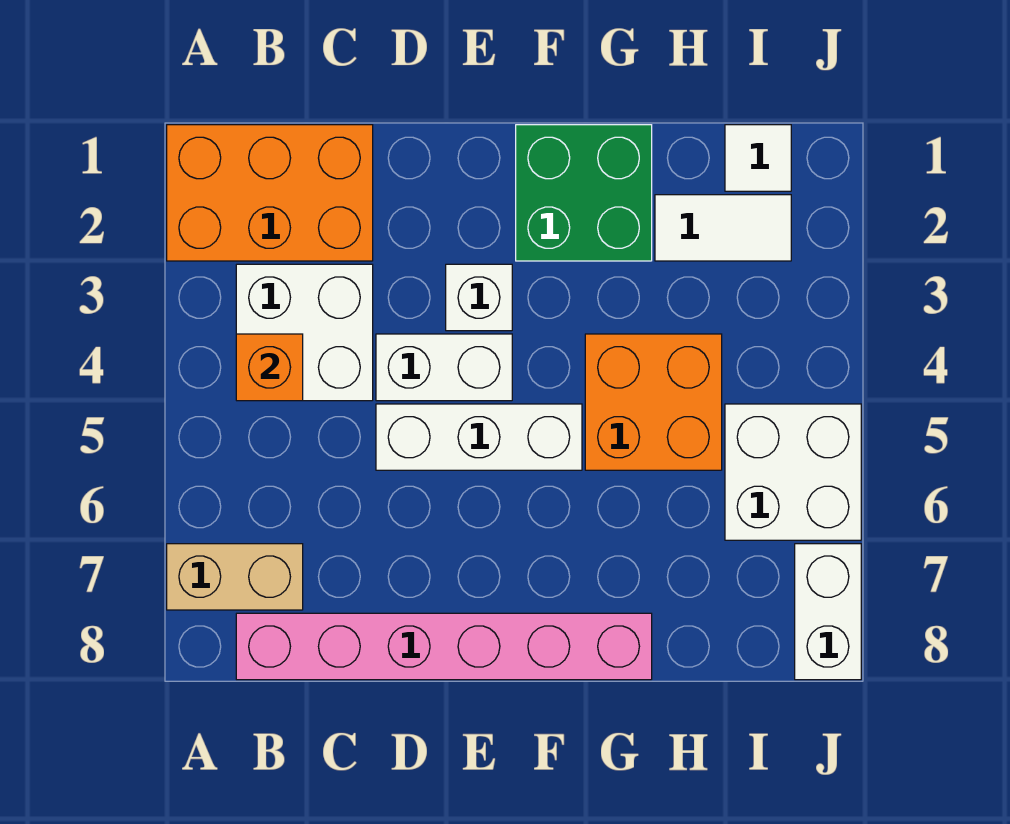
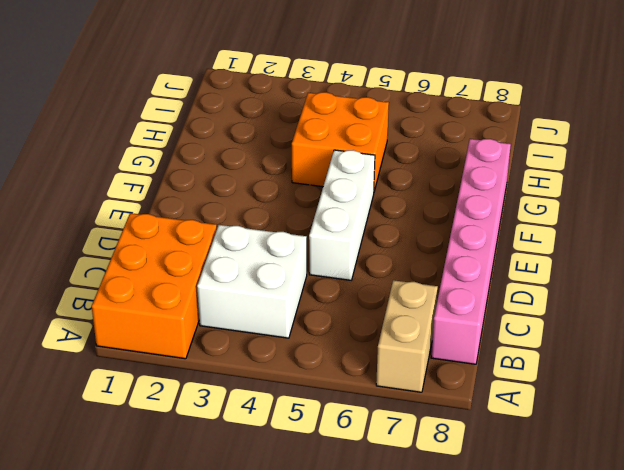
none -> white brick D4:E4 level 1
none -> white brick E3 level 1
none -> green brick F1:G2 level 1

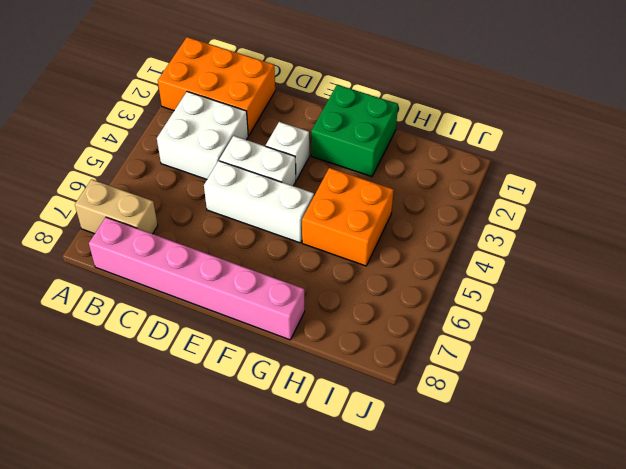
none -> white tile H2:I2 level 1
none -> white tile I1 level 1
none -> white brick I5:J6 level 1

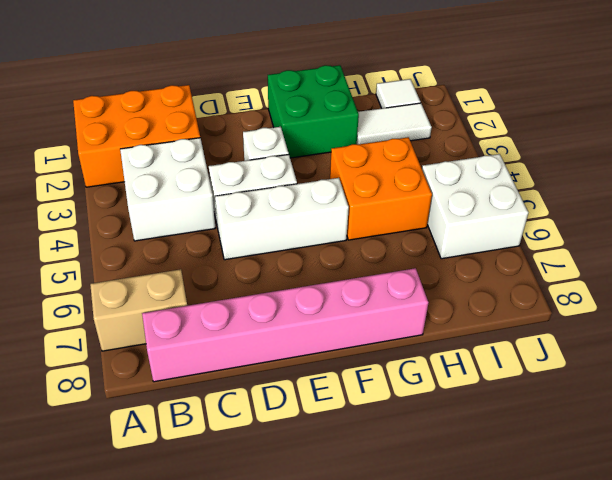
none -> white brick J7:J8 level 1
none -> orange brick B4 level 2

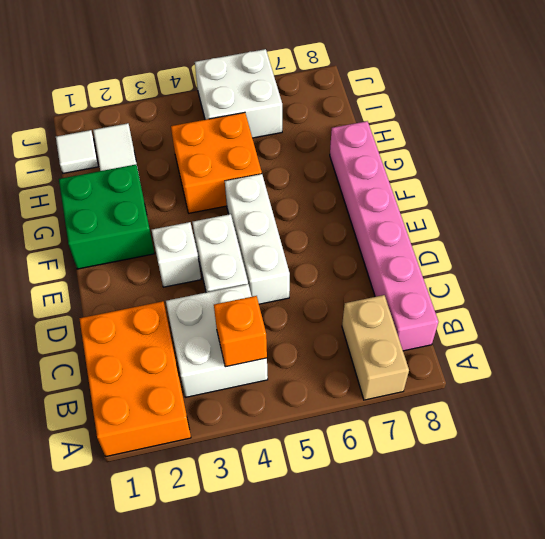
none -> white brick J7:J8 level 1

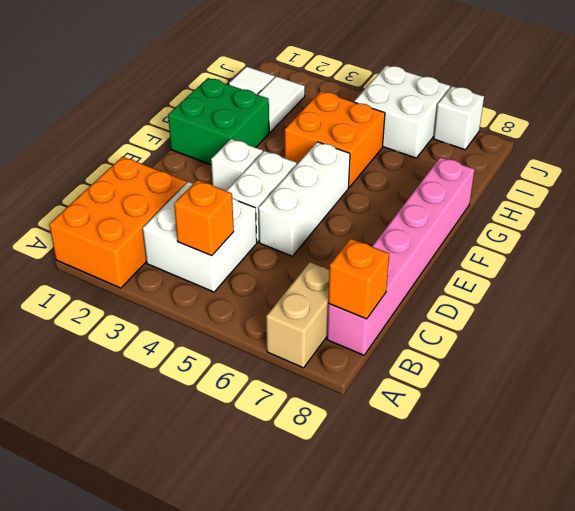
orange brick B8 level 2 -> none
white brick J7 level 1 -> white brick J7:J8 level 1

